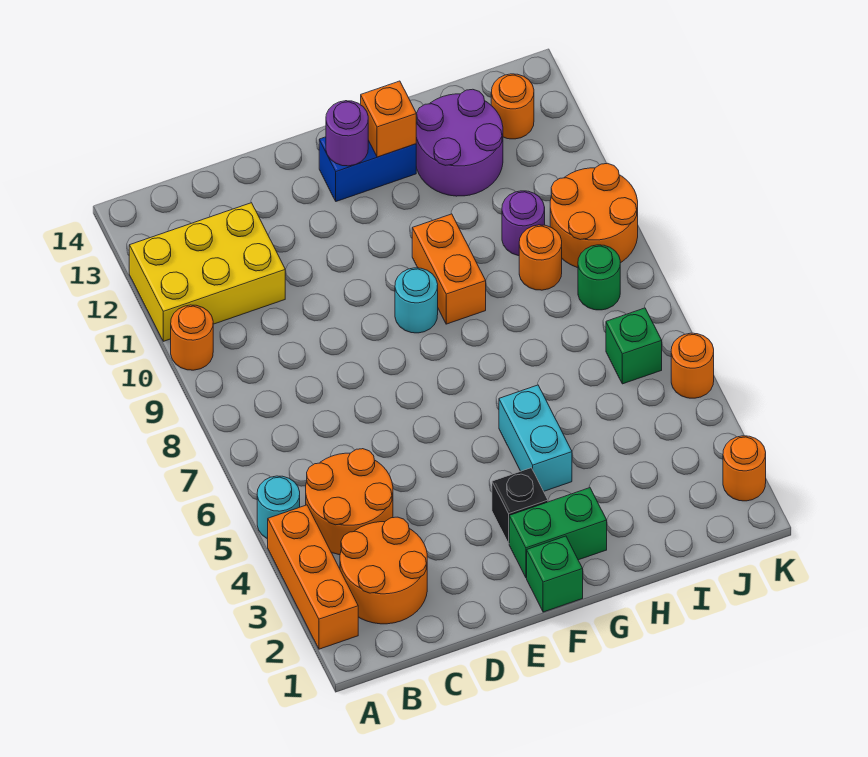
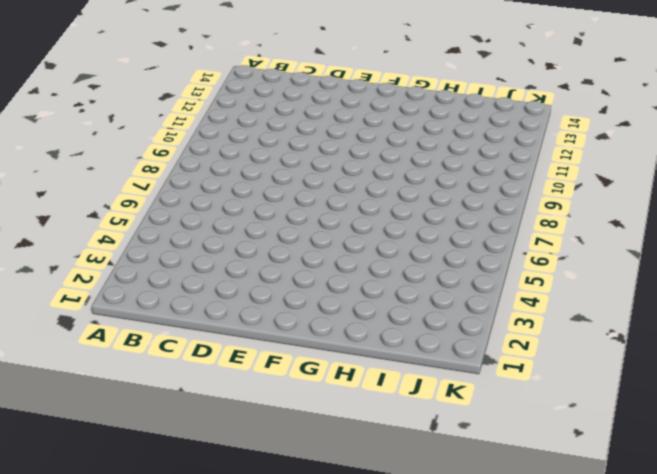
none -> orange brick A2:A4 level 1
none -> cyan round brick A5 level 1
none -> orange round brick A10 level 1

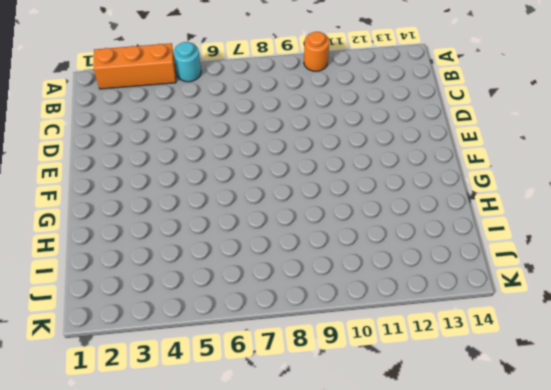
none -> yellow brick A11:C12 level 1
none -> orange round brick B2:C3 level 1
none -> orange round brick B4:C5 level 1

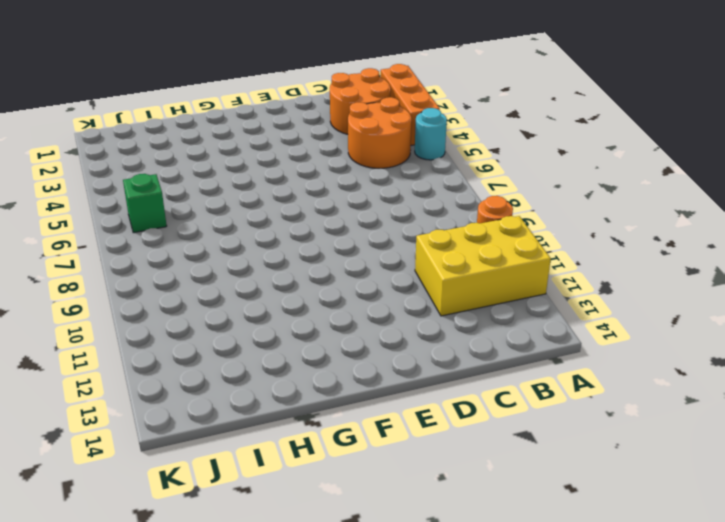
none -> green brick F1 level 1
none -> green brick F2:G2 level 1
none -> black brick F3 level 1

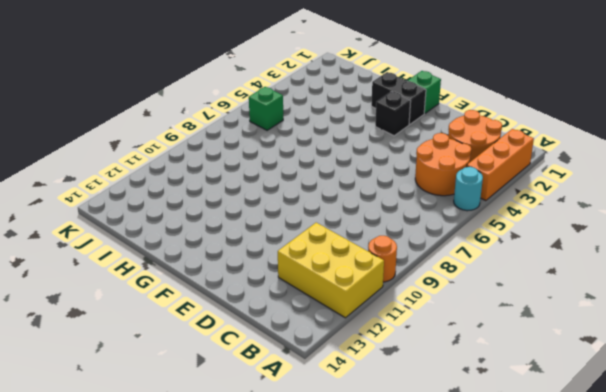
black brick F2:G2 level 1 -> green brick F2:G2 level 1
none -> cyan round brick F9 level 1
none -> blue brick F13:G13 level 1
none -> cyan brick G4:G5 level 1

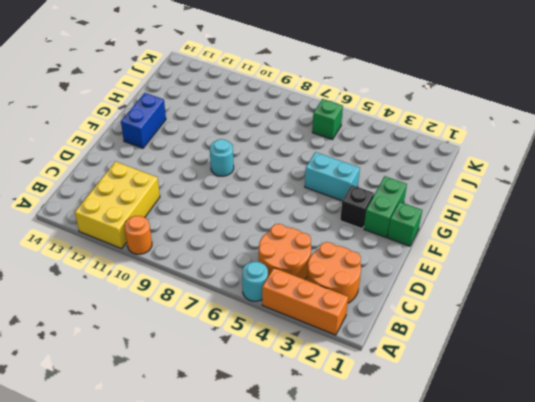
none -> orange brick G9:G10 level 1
none -> purple round brick H12:I13 level 1
none -> orange round brick I9 level 1

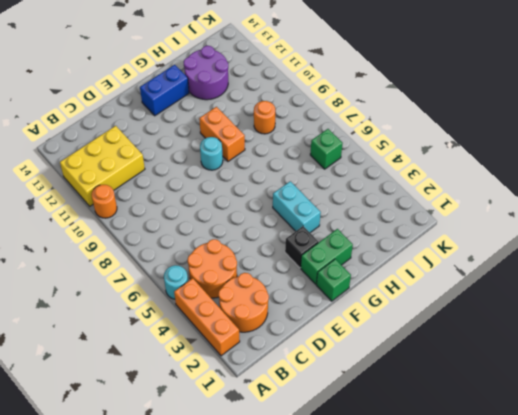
none -> purple round brick I10 level 1
none -> green round brick J8 level 1
none -> orange round brick J9:K10 level 1

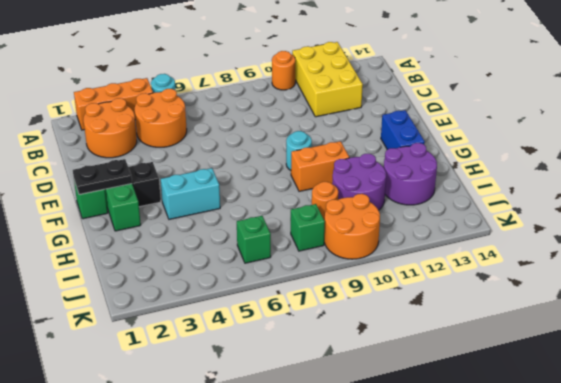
black plate F1:F2 level 2 -> none
purple round brick H10:I11 level 1 -> purple round brick I10 level 1
green brick J8 level 1 -> green round brick J8 level 1
none -> orange round brick J13 level 1
none -> orange round brick K2 level 1
none -> orange round brick K5 level 1

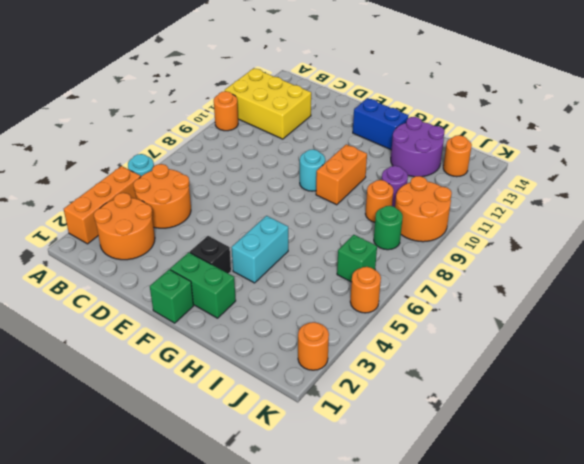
none -> purple round brick F13 level 2
none -> orange brick G13 level 2

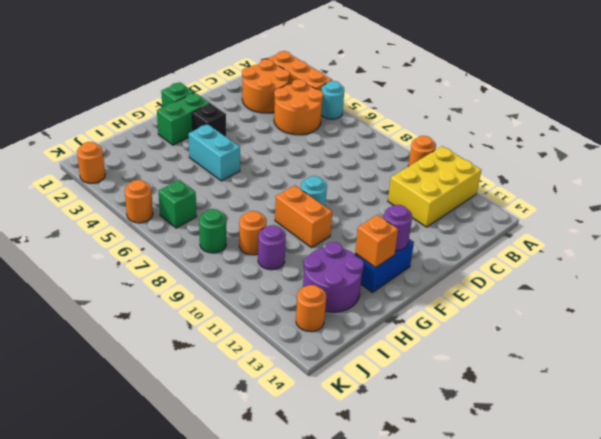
none -> orange round brick J9:K10 level 1

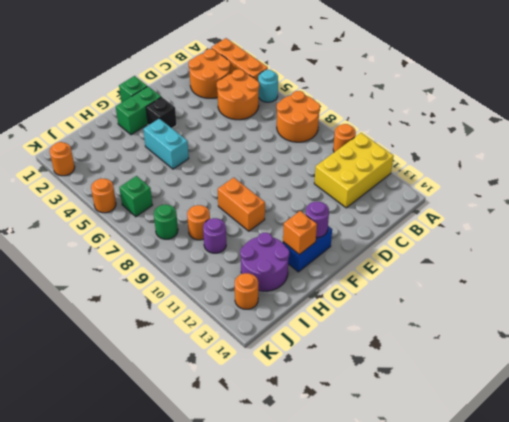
orange round brick A7:B8 level 1 -> orange round brick J9:K10 level 1
none -> cyan round brick F9 level 1

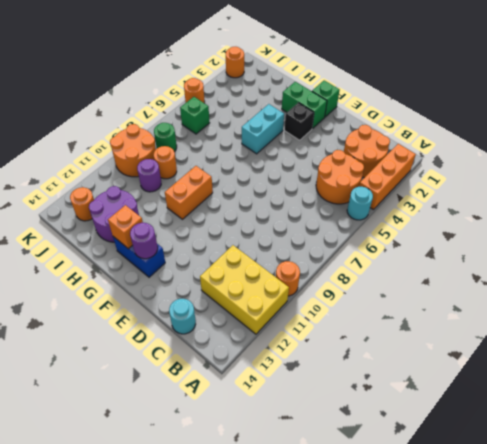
cyan round brick C14 level 1 -> cyan round brick F9 level 1

